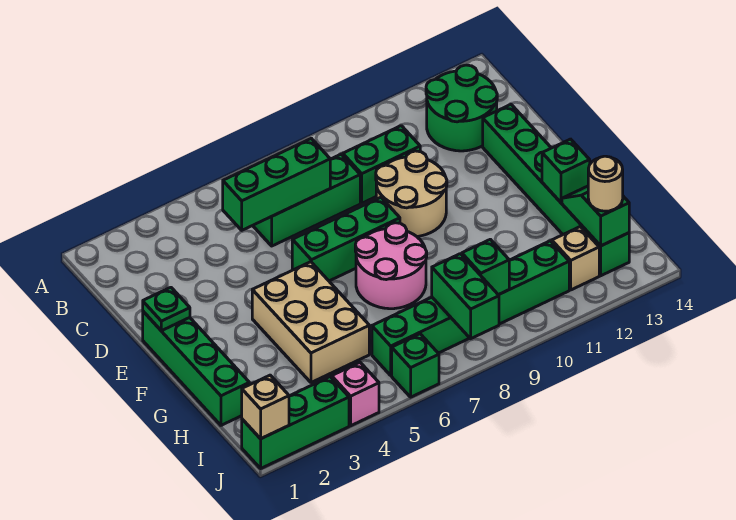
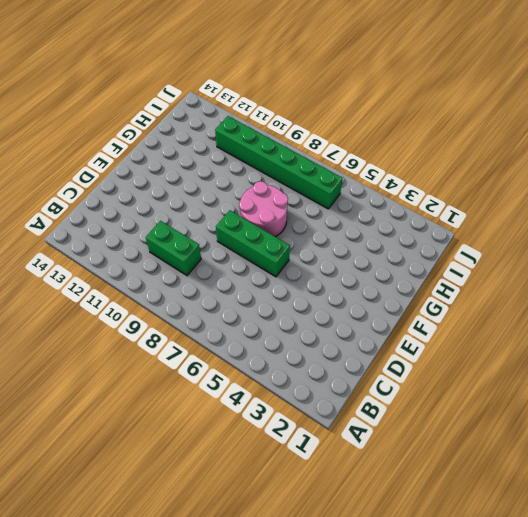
none -> green round brick B12:C13 level 1
none -> green brick C6:C8 level 1
none -> tan round brick D9:E10 level 1

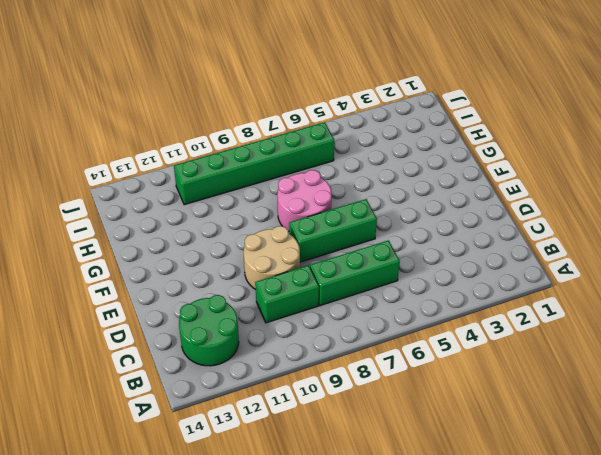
none -> green brick D13:I13 level 1
none -> green brick E1:H1 level 1
none -> tan brick F4:H5 level 1

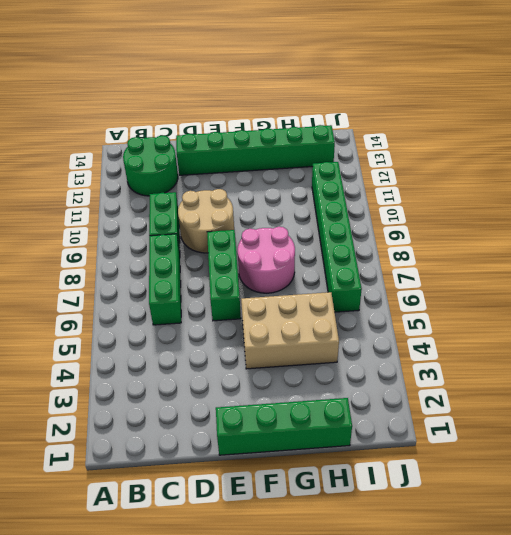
none -> tan brick I12 level 1
none -> green brick J1:J3 level 1
none -> pink brick J4 level 1

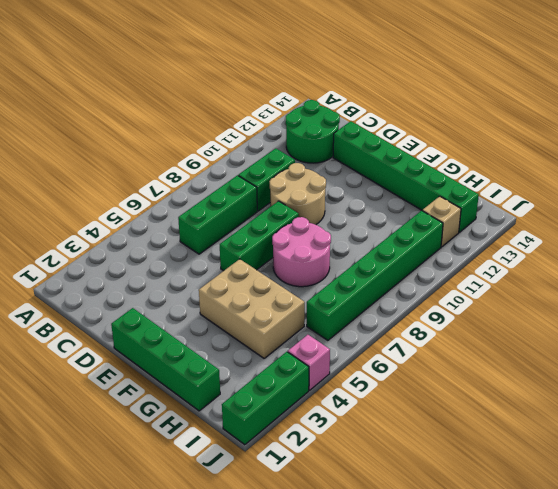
none -> green brick J6 level 1
none -> green brick C5:C7 level 2
none -> green plate E1 level 2

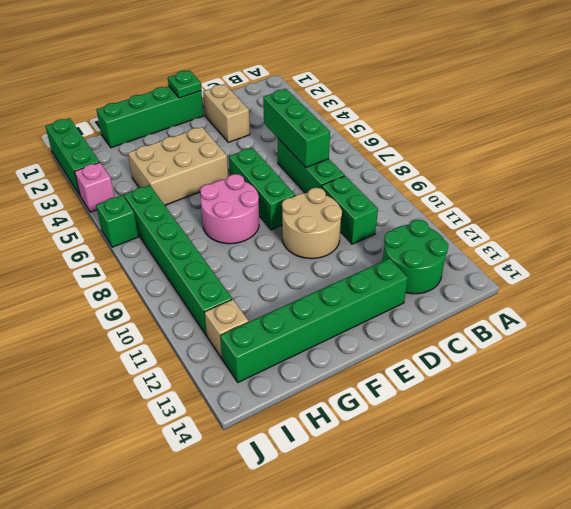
tan brick D2:D3 level 1 -> none
none -> green brick G13 level 2
none -> green slope H13:I13 level 2 top I
none -> green brick I8:J8 level 2

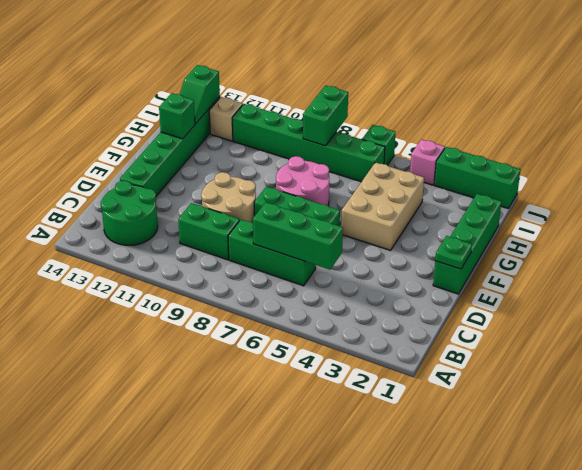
none -> green brick I9 level 2
none -> tan brick J1 level 2
none -> tan round brick I13 level 3

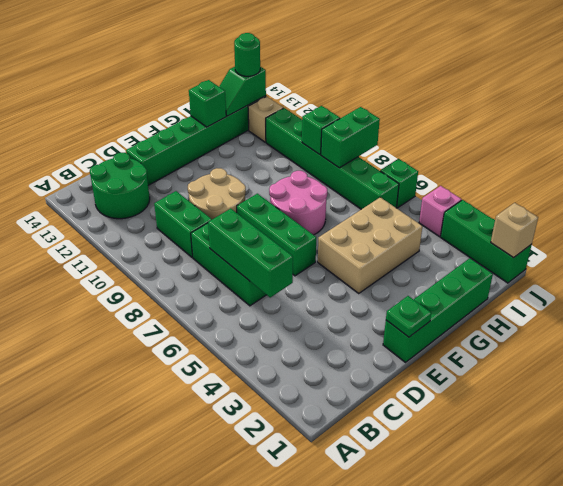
green round brick I13 level 3 -> tan round brick I13 level 3

